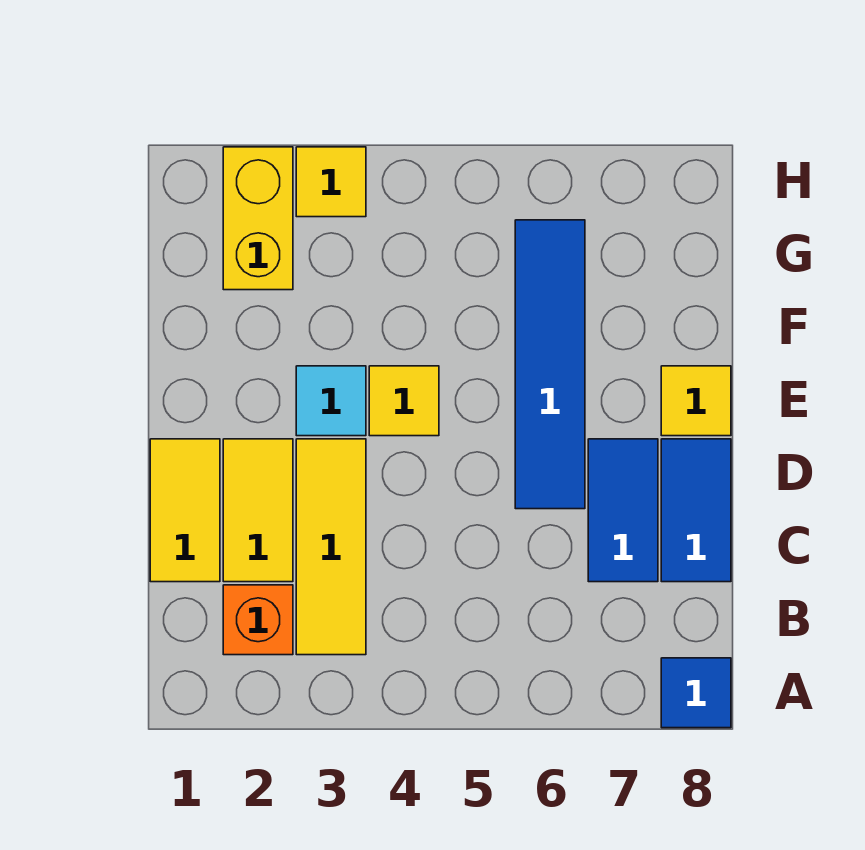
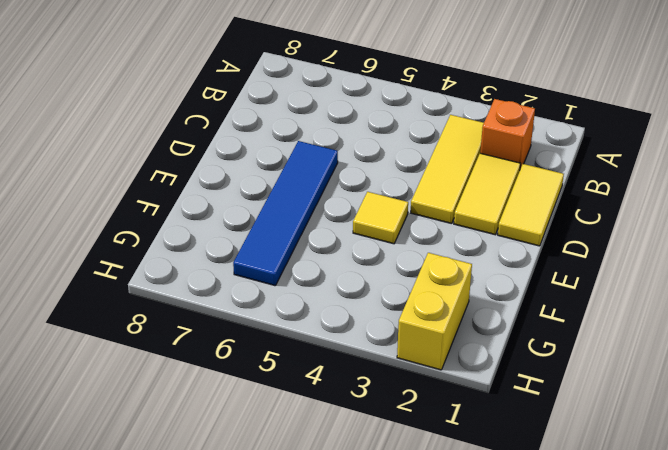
none -> blue tile A8 level 1
none -> blue tile C7:D7 level 1
none -> blue tile C8:D8 level 1

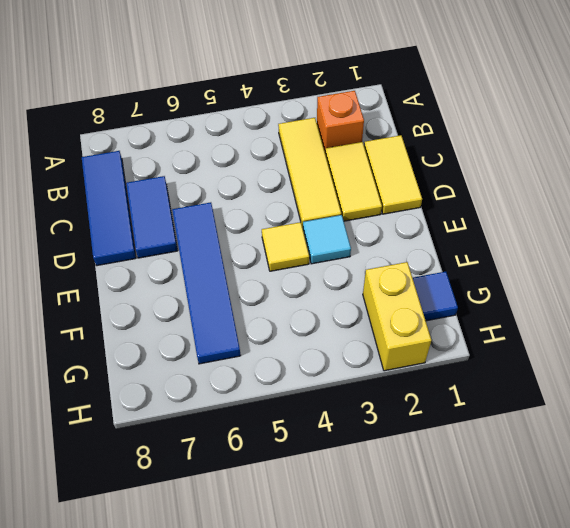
blue tile B8:D8 level 1 -> blue tile C8:D8 level 1
blue tile G1 level 1 -> blue tile A8 level 1
none -> yellow tile E8 level 1
none -> yellow tile H3 level 1

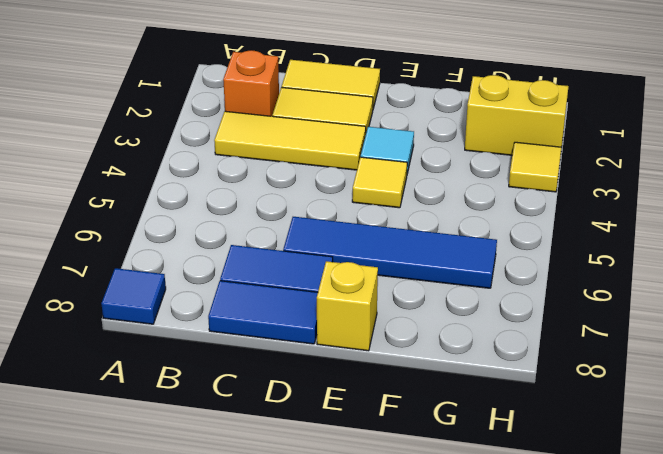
yellow brick E8 level 1 -> yellow tile E8 level 1

